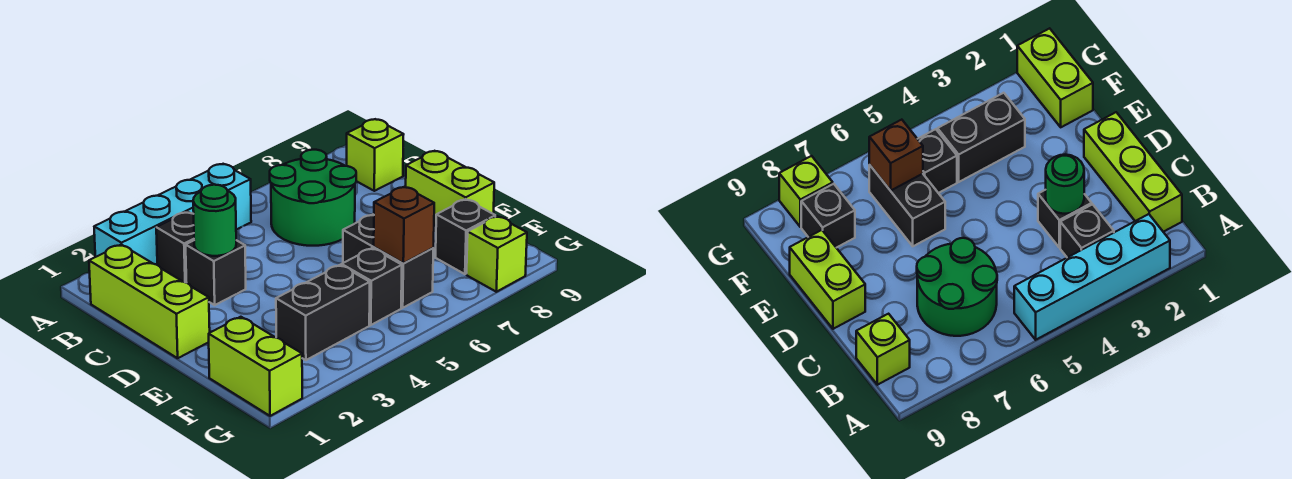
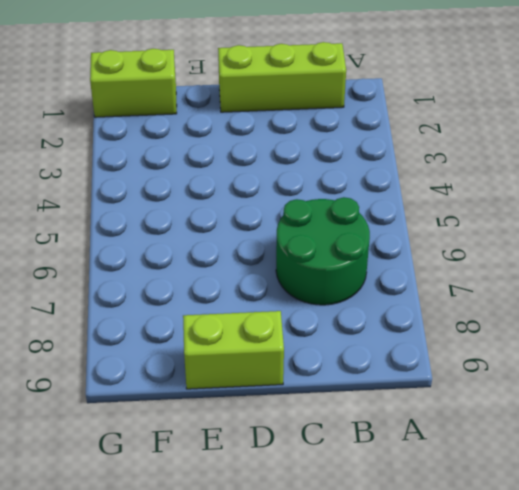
none -> cyan brick A2:A5 level 1
none -> black brick B3 level 1
none -> lime brick B9 level 1

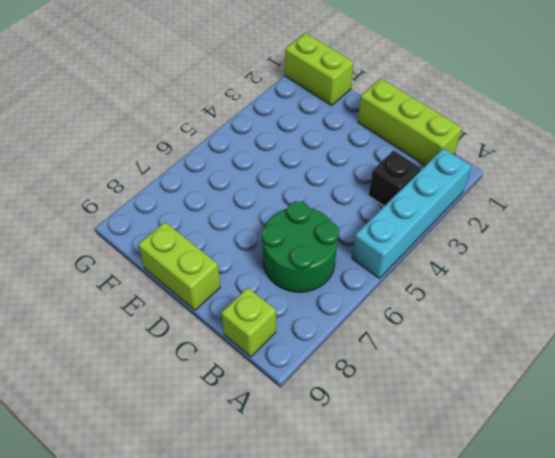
none -> black brick C3 level 1
none -> black brick E6:F6 level 1
none -> black brick F3:F4 level 1

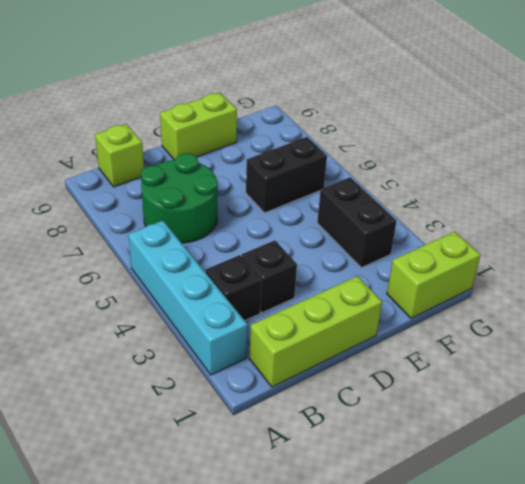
none -> black brick F5 level 1
none -> black brick F8 level 1
none -> lime brick G8 level 1

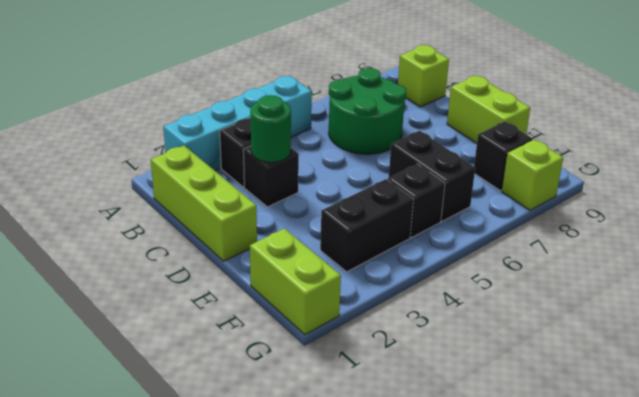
none -> brown brick F6 level 2

